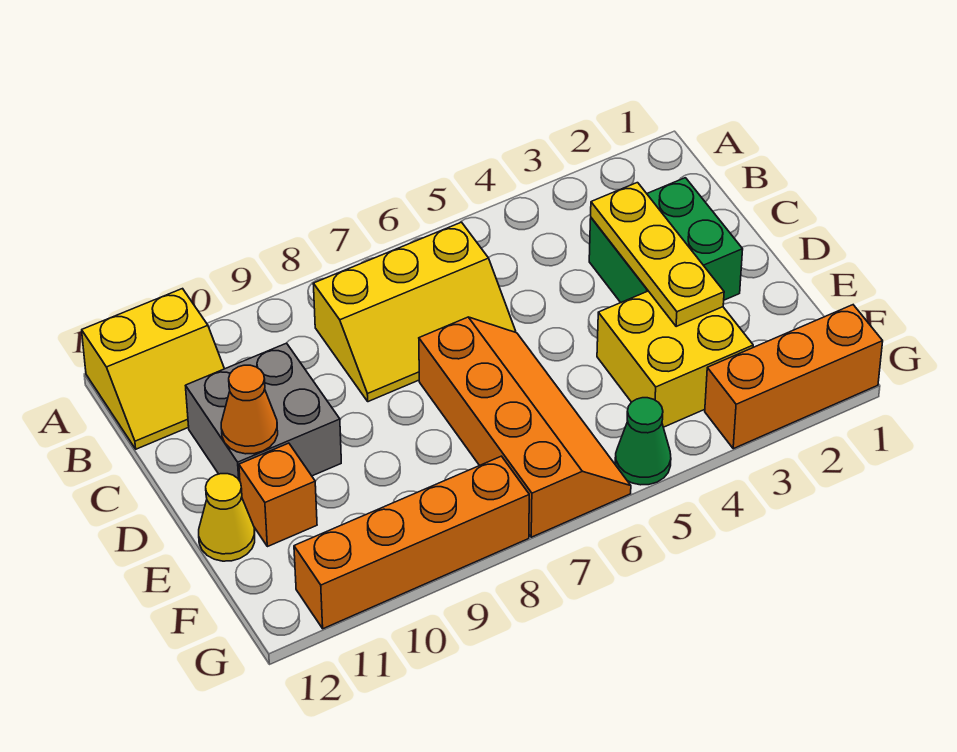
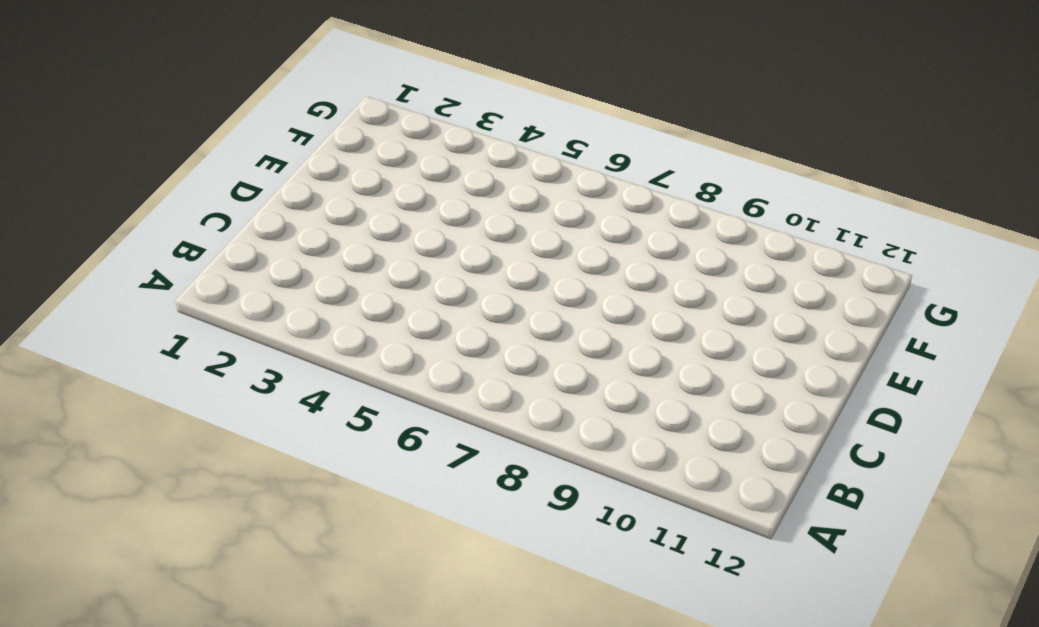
none -> yellow slope A11:B12 level 1 top A
none -> yellow slope B6:C8 level 1 top B
none -> green brick C2:D3 level 1

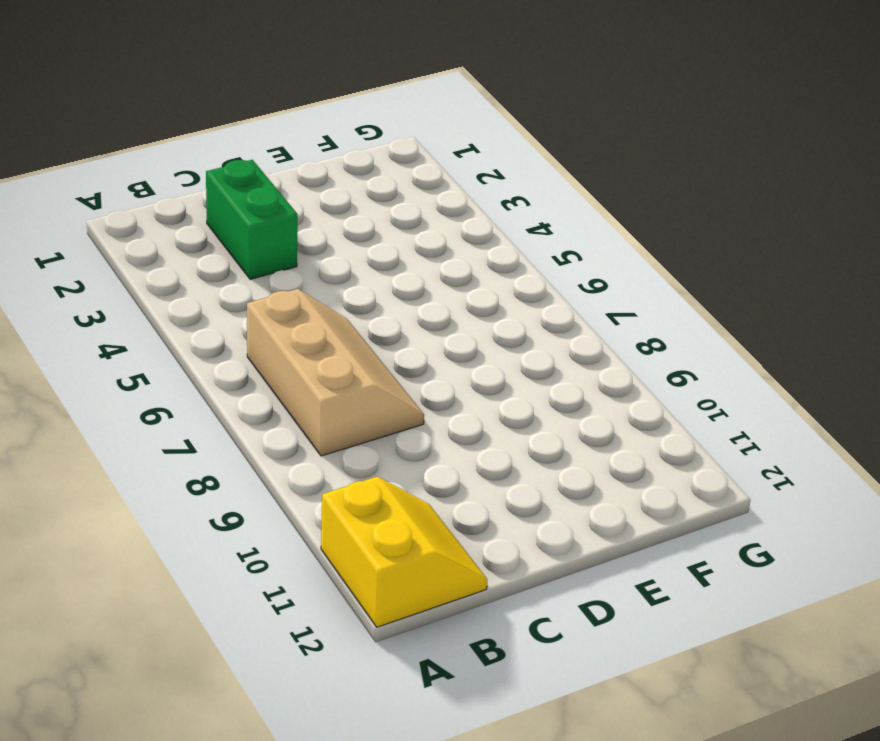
tan slope B6:C8 level 1 top B -> yellow slope B6:C8 level 1 top B
green brick C2:C3 level 1 -> green brick C2:D3 level 1
none -> grey brick C10:D11 level 1
none -> orange slope D6:G7 level 1 top 7
none -> yellow brick E3:F4 level 1

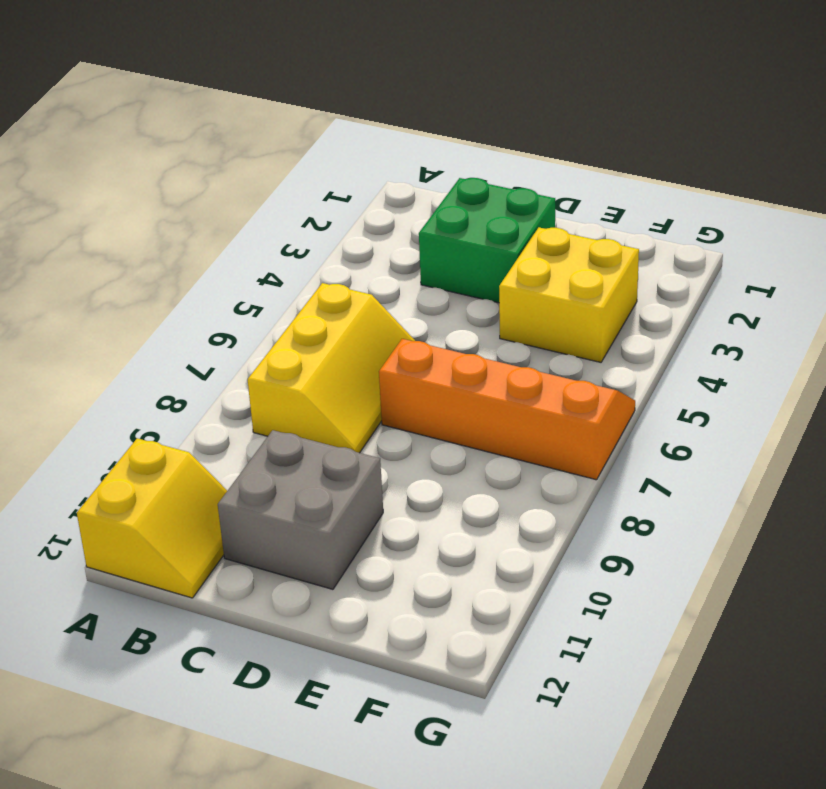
none -> orange brick E11 level 1
none -> yellow cone E12 level 1
none -> orange brick G1:G3 level 1

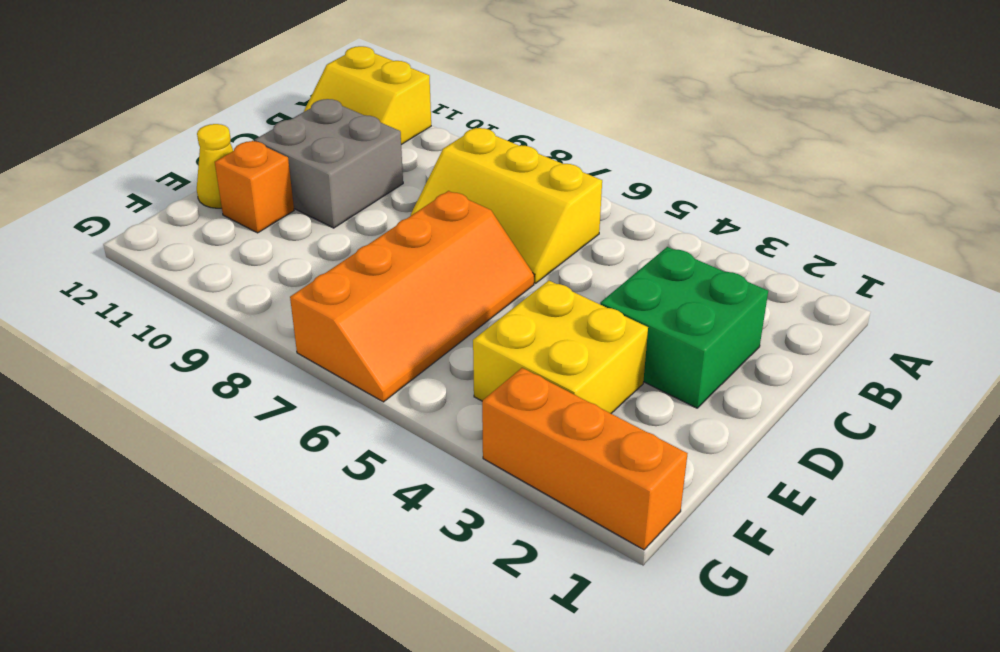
none -> green cone G5 level 1
none -> orange brick G8:G11 level 1
none -> yellow plate C3:E3 level 2

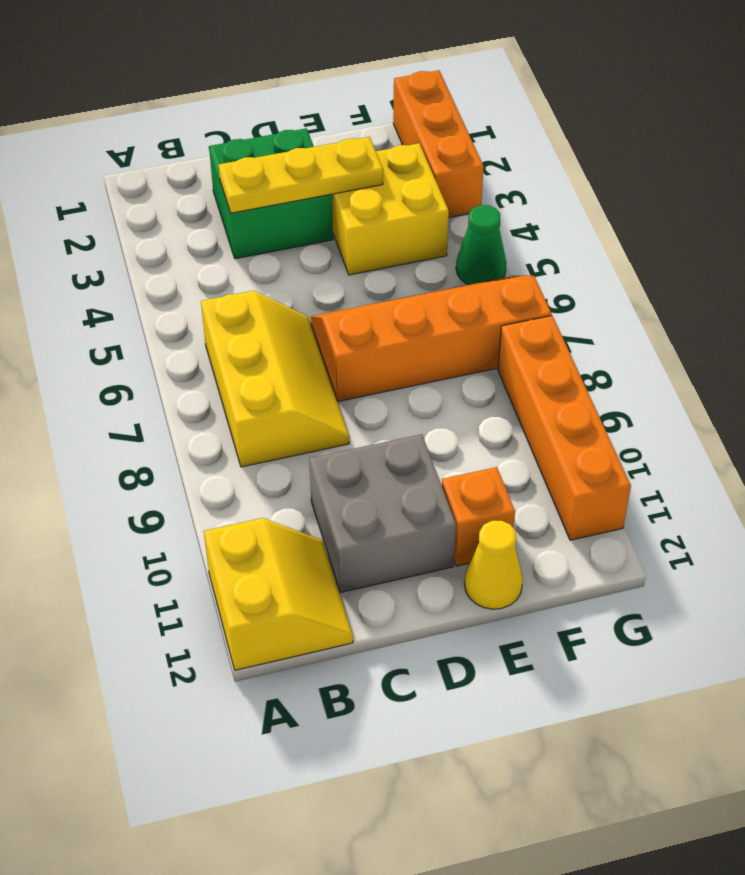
none -> orange cone D11 level 2

